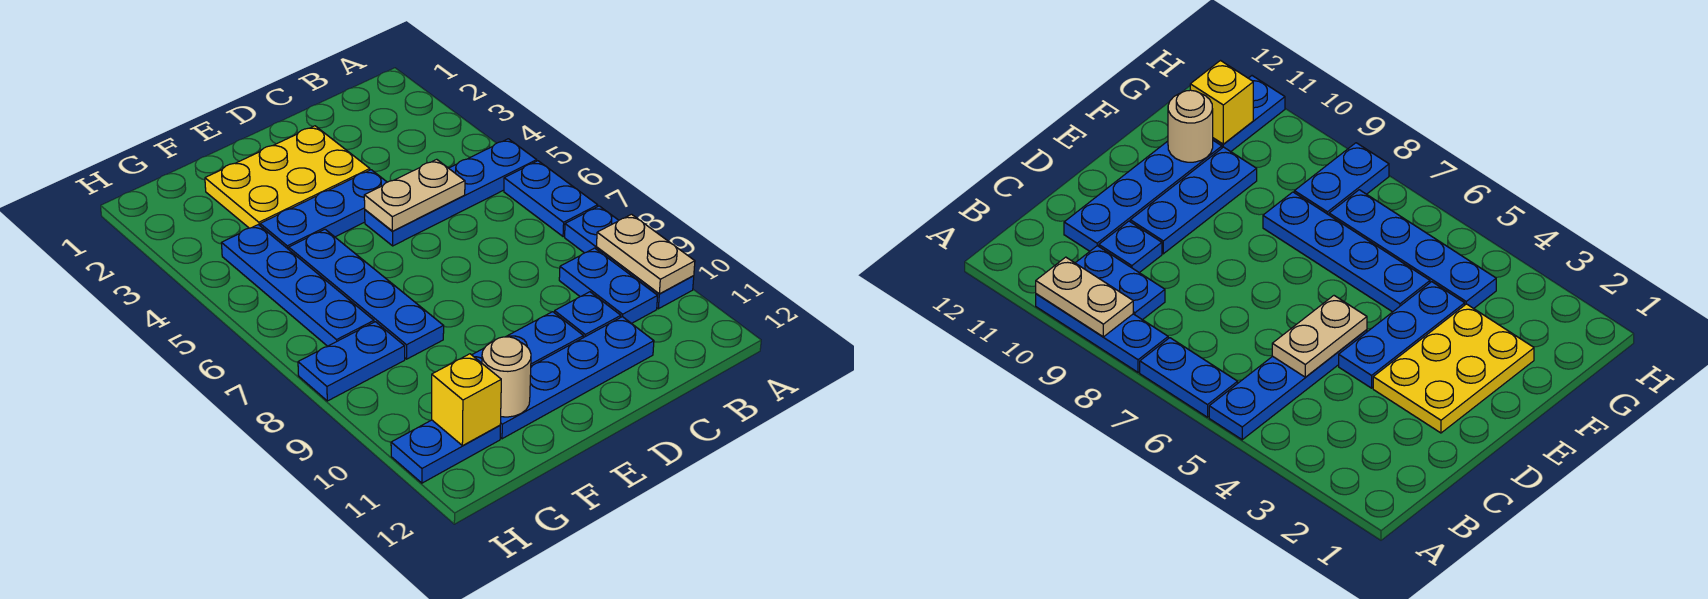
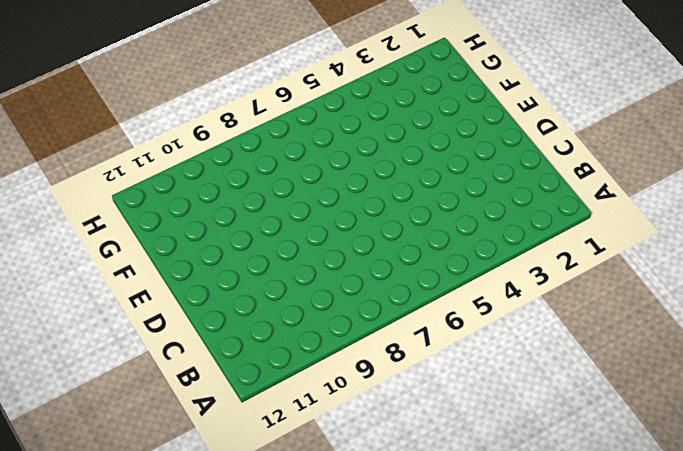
none -> blue plate A5:D5 level 1
none -> blue plate A6:A7 level 1
none -> blue plate A8:A10 level 1

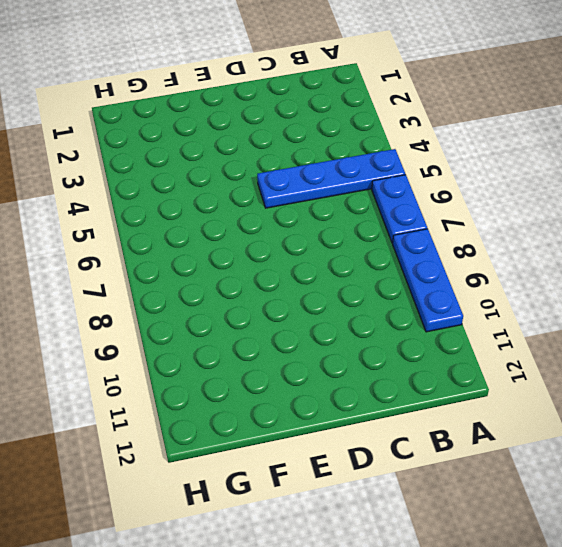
none -> blue plate B9:B10 level 1
none -> blue plate C10 level 1
none -> blue plate C11:F11 level 1

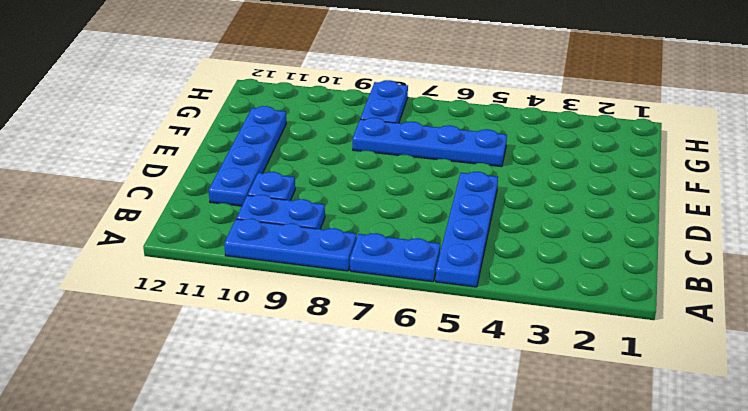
none -> yellow plate D2:F3 level 1
none -> blue plate D4:F4 level 1
none -> blue plate D10:F10 level 1

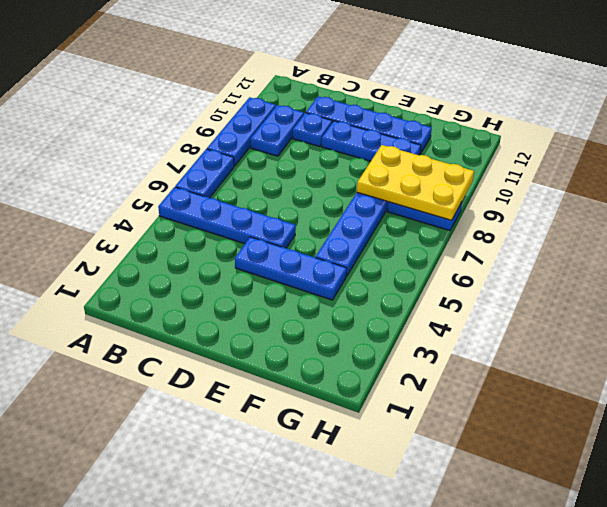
yellow plate F8:H9 level 2 -> yellow plate D2:F3 level 1
none -> blue plate G4:G7 level 1
none -> blue plate G11:H11 level 1
none -> tan plate A9:A10 level 2

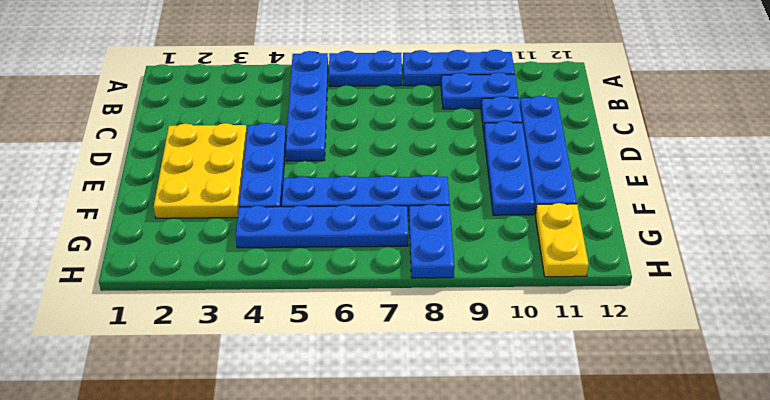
yellow plate G11:H11 level 1 -> blue plate G11:H11 level 1
none -> tan plate A9:A10 level 2
none -> tan plate C5:D5 level 2
none -> tan round brick F11 level 2

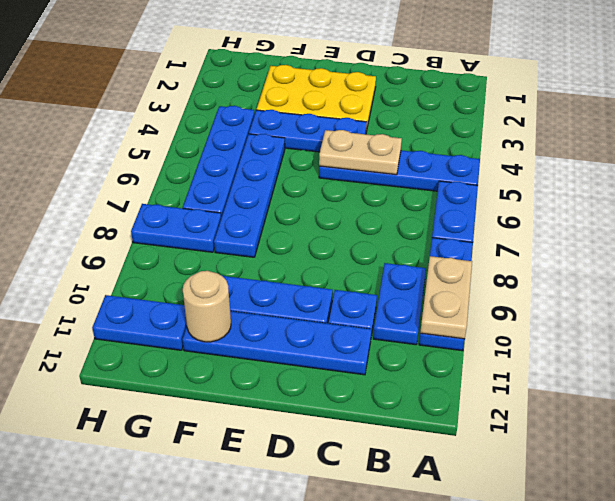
none -> yellow brick G11 level 2

